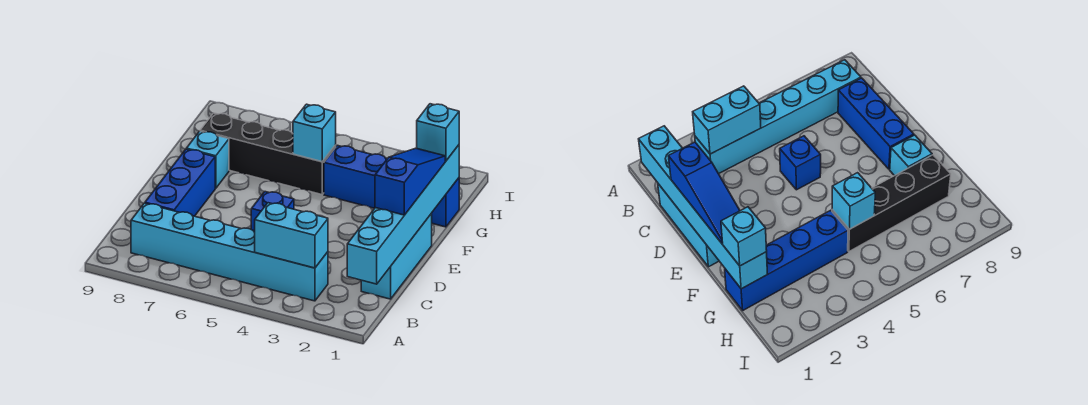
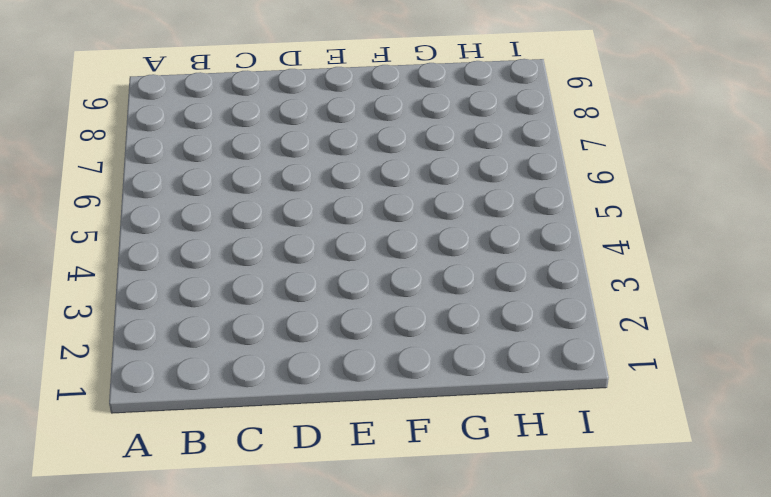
none -> cyan brick B3:B8 level 1
none -> cyan brick C1:E1 level 1
none -> blue brick C8:E8 level 1

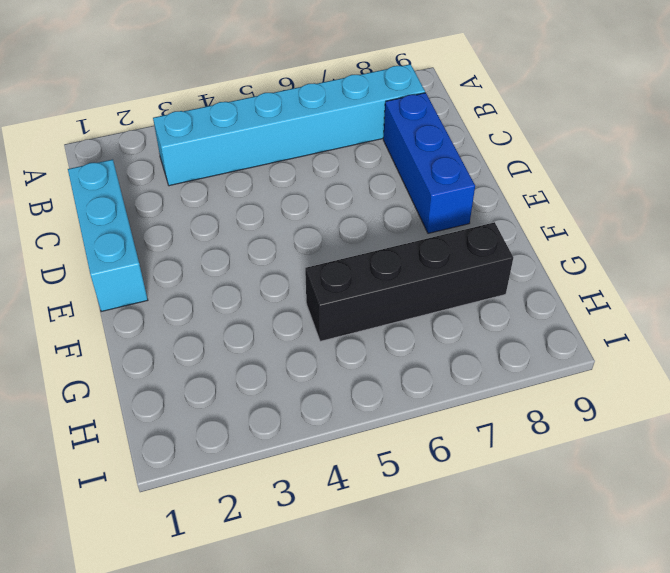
none -> blue brick D5 level 1
none -> cyan brick F8 level 1
none -> blue brick G1:G4 level 1

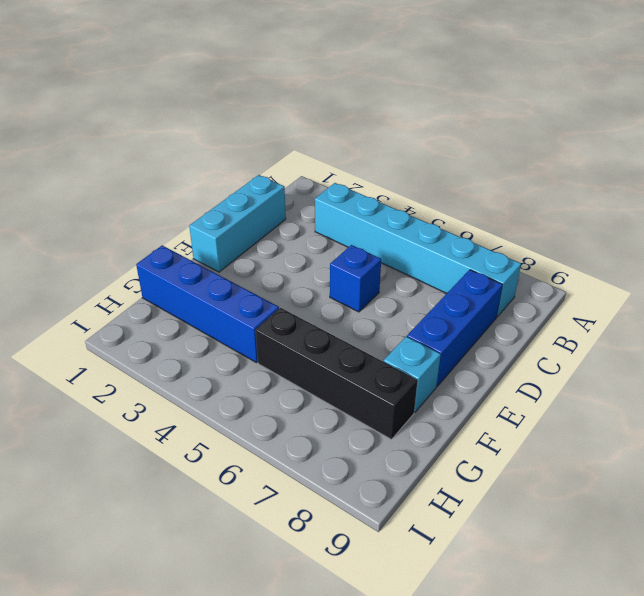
none -> cyan brick B1:G1 level 2
none -> cyan brick B3:B4 level 2
none -> cyan brick G5 level 2

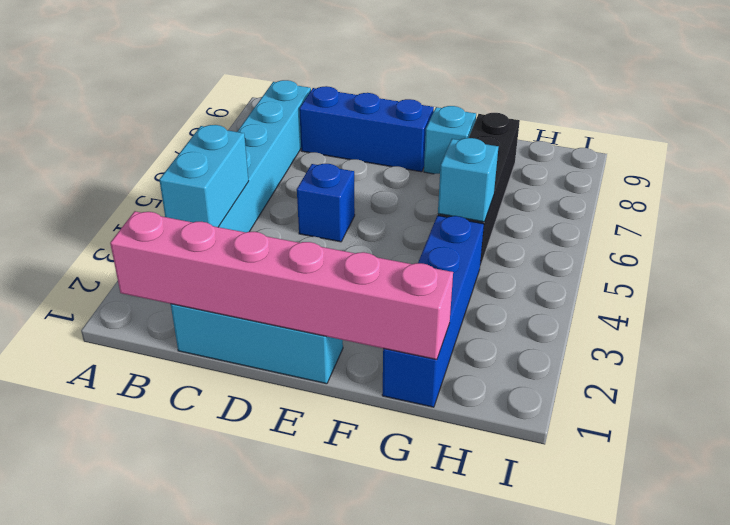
pink brick B1:G1 level 2 -> cyan brick B1:G1 level 2
none -> blue slope D1:F1 level 3 top D
none -> cyan brick G1 level 3

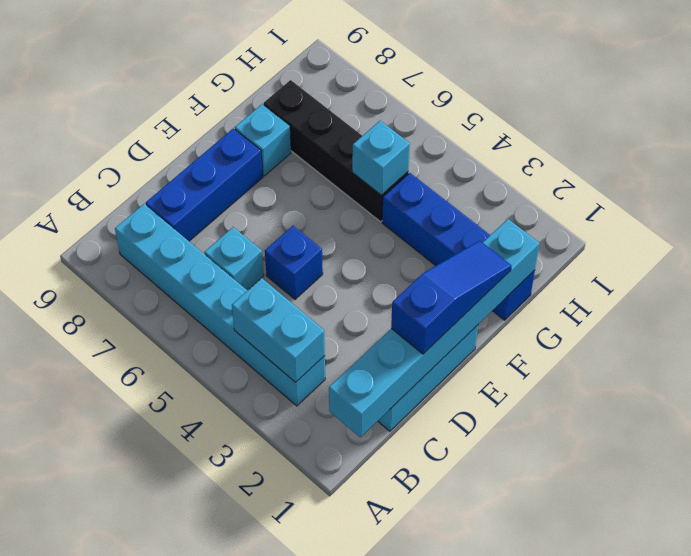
cyan brick C6 level 1 -> cyan brick G1 level 3

